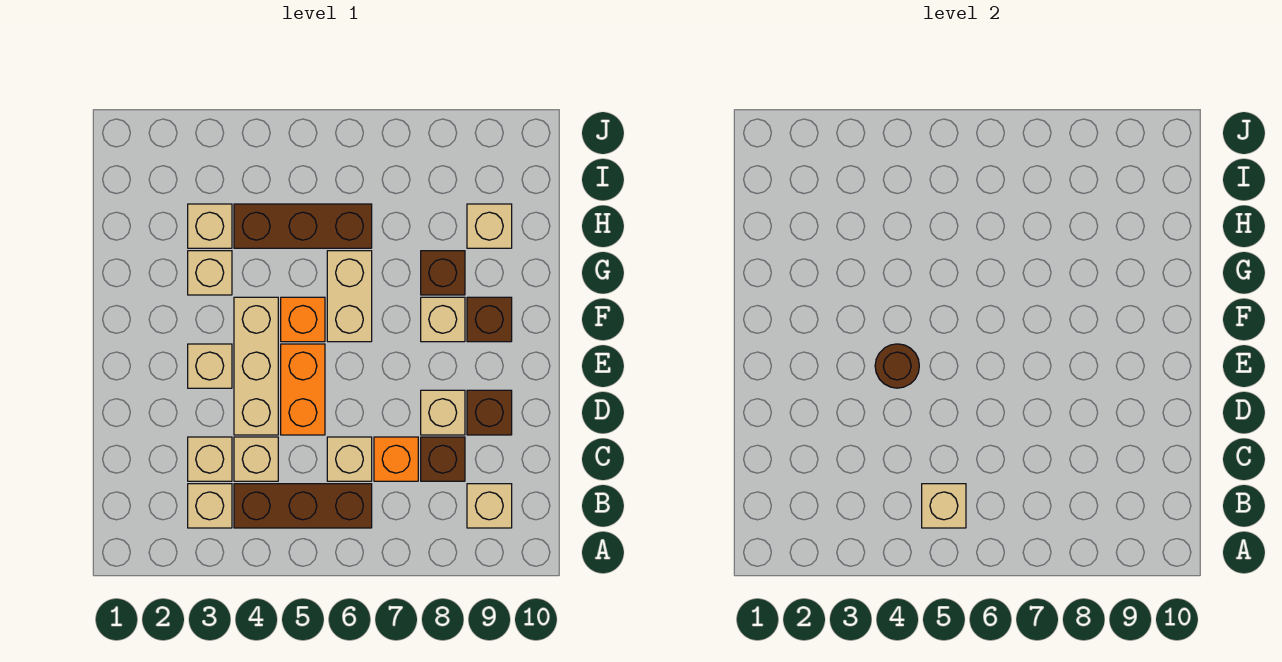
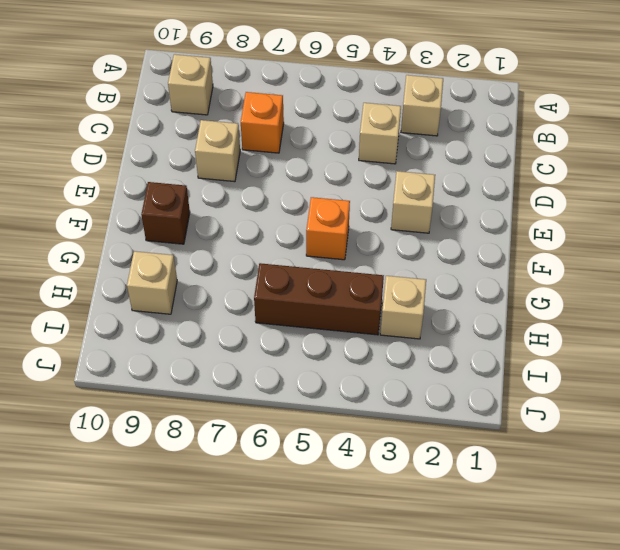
none -> brown brick B4:B6 level 1
none -> tan brick C3 level 1
none -> tan brick C6 level 1

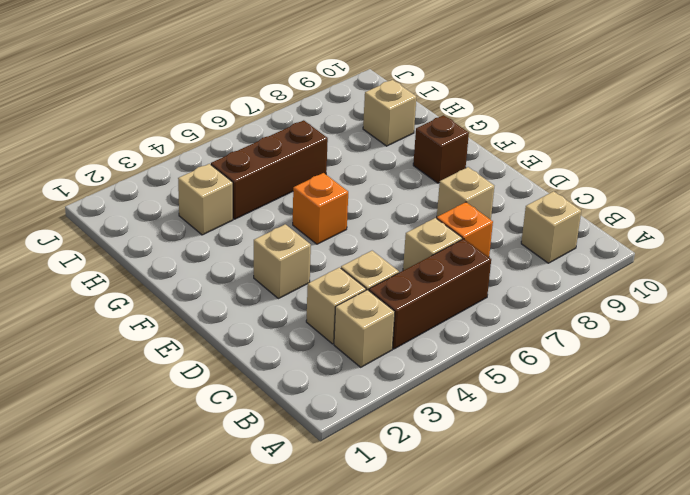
none -> brown brick C8 level 1
none -> tan brick D4:F4 level 1
none -> orange brick D5:E5 level 1

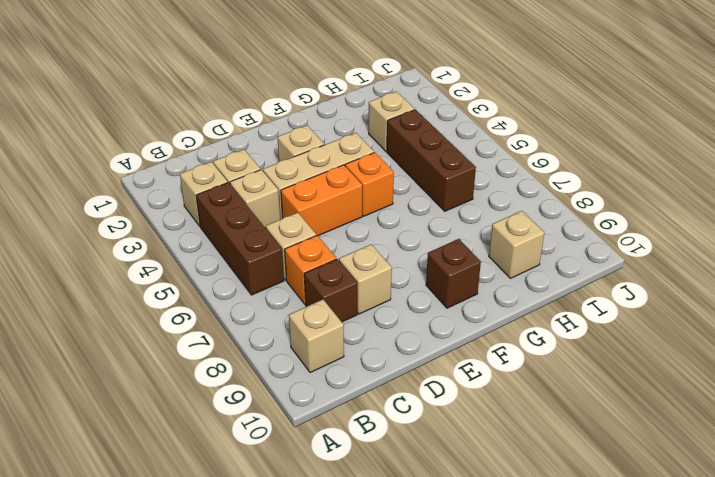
none -> brown brick D9 level 1
none -> tan brick F6:G6 level 1
none -> tan brick F8 level 1

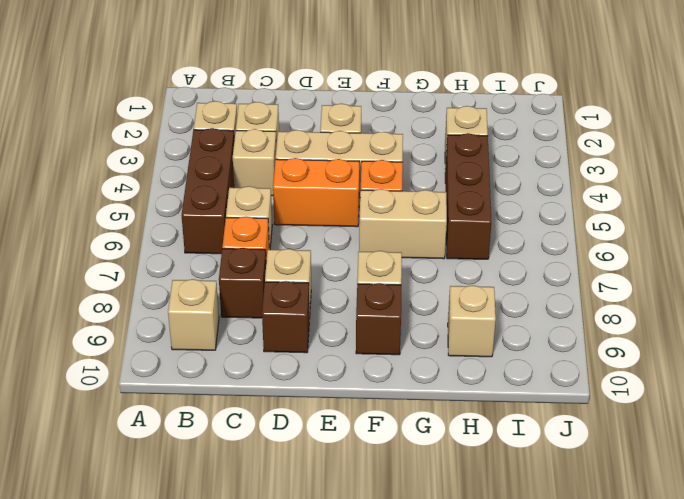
none -> tan brick G3 level 1
none -> brown brick G8 level 1
none -> tan brick B5 level 2

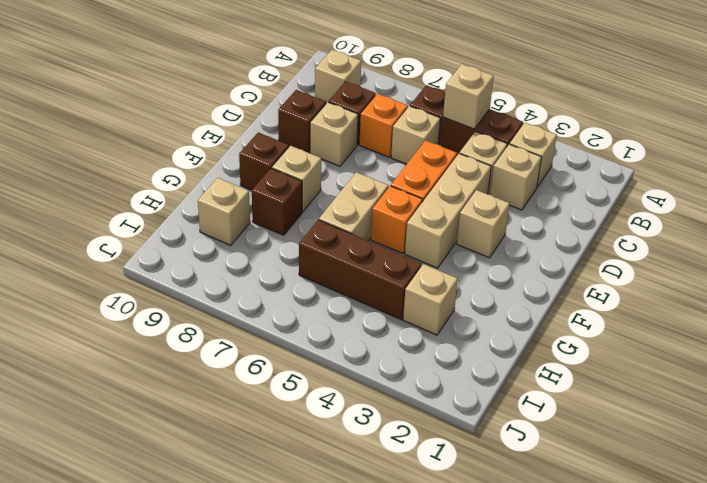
none -> tan brick G3 level 1
none -> brown round brick E4 level 2

